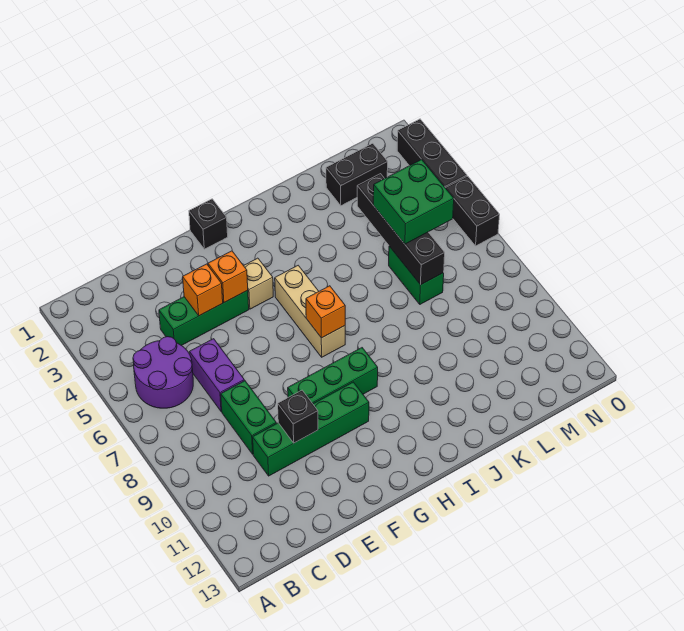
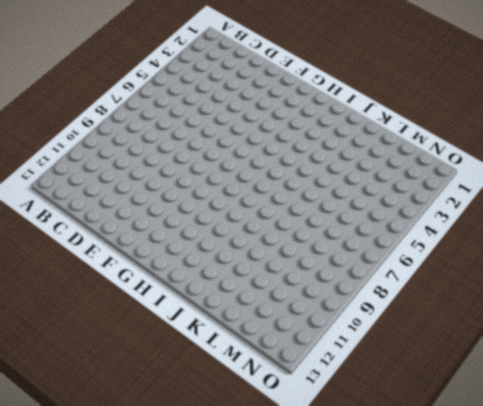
none -> purple round brick B5:C6 level 1
none -> green brick D4:F4 level 1
none -> purple brick D6:D7 level 1

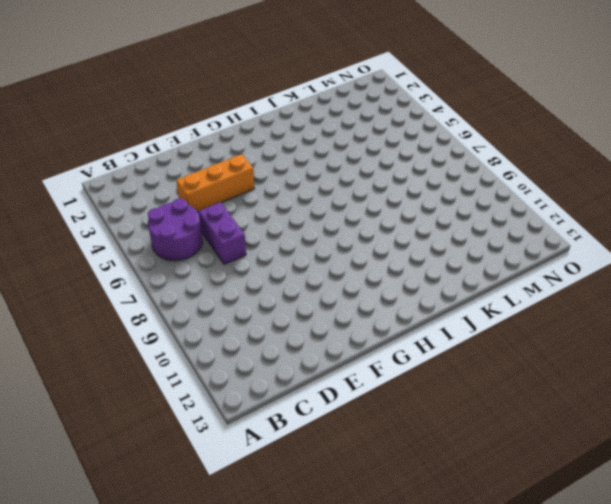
orange brick D4:F4 level 1 -> green brick D4:F4 level 1
none -> green brick D8:D9 level 1
none -> green brick D10:G10 level 1
none -> green brick F9:H9 level 1

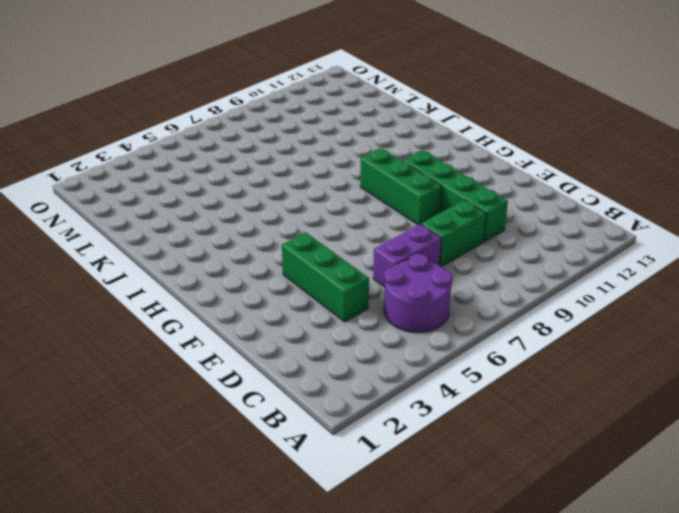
none -> black brick G1 level 1
none -> tan brick G4 level 1
none -> tan brick H5:H7 level 1

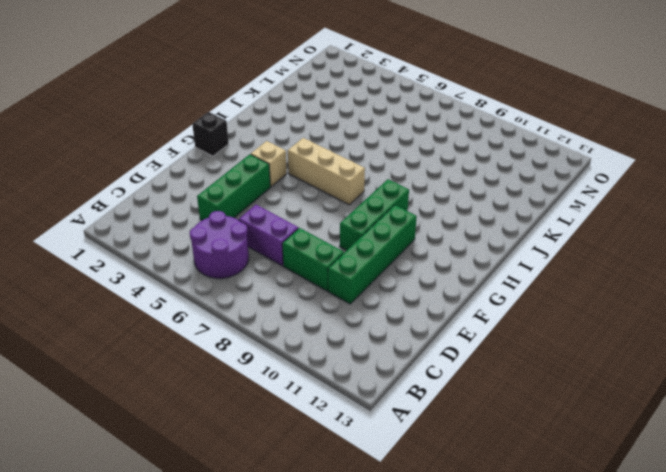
none -> black brick L2:M2 level 1
none -> green brick L6:L7 level 1
none -> black brick O2:O4 level 1

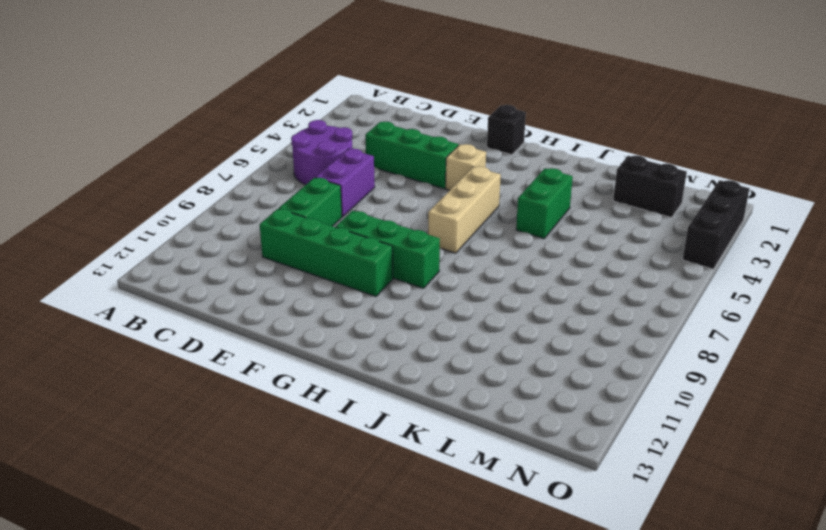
green brick J4:J5 level 1 -> green brick L6:L7 level 1
none -> black brick O5:O6 level 1
none -> orange brick E4 level 2
none -> black brick E10 level 2

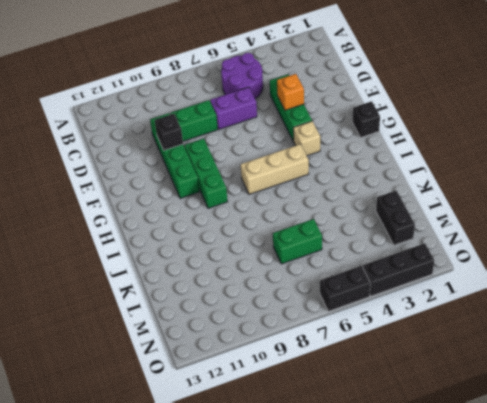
none -> orange brick F4 level 2
none -> orange brick H7 level 2
none -> black brick L4:L7 level 2

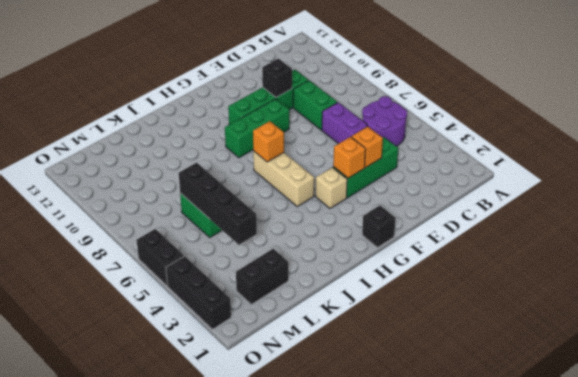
none -> green brick L5:M6 level 3

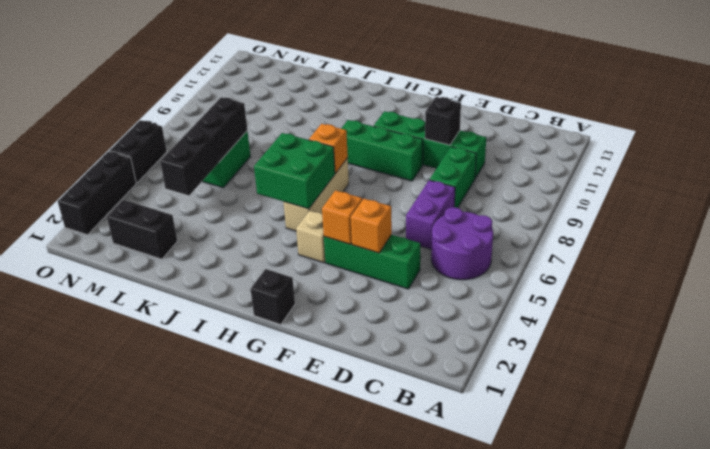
green brick H5:I6 level 2 -> green brick L5:M6 level 3

